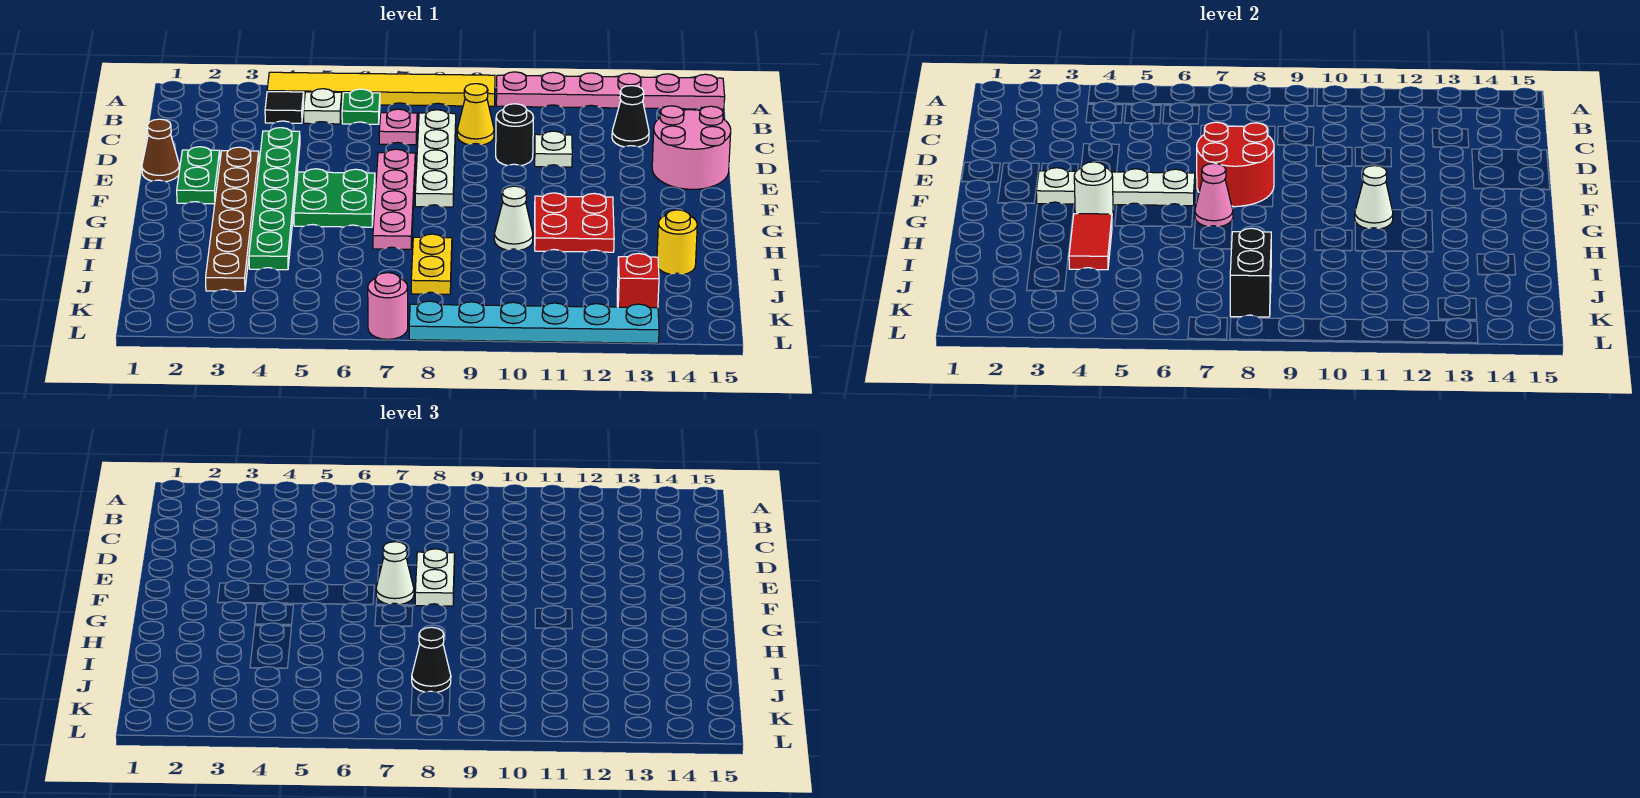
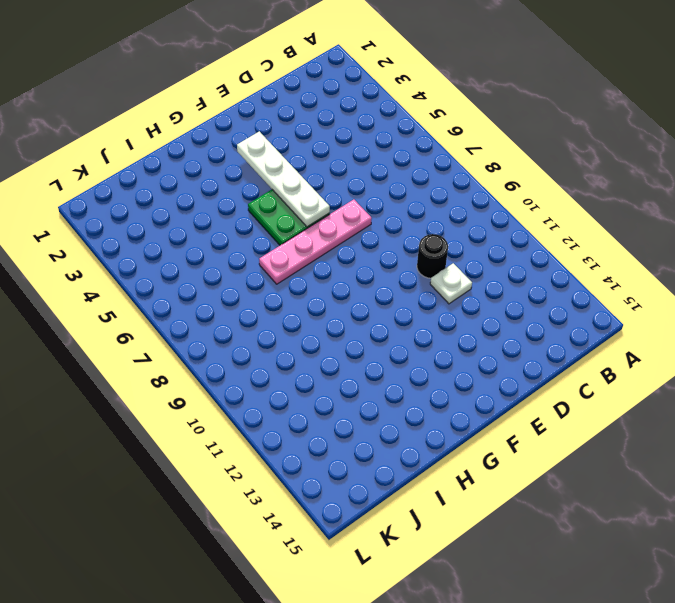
none -> yellow tile A4:A9 level 1
none -> pink plate A10:A15 level 1
none -> black tile B4 level 1
none -> white plate B5 level 1

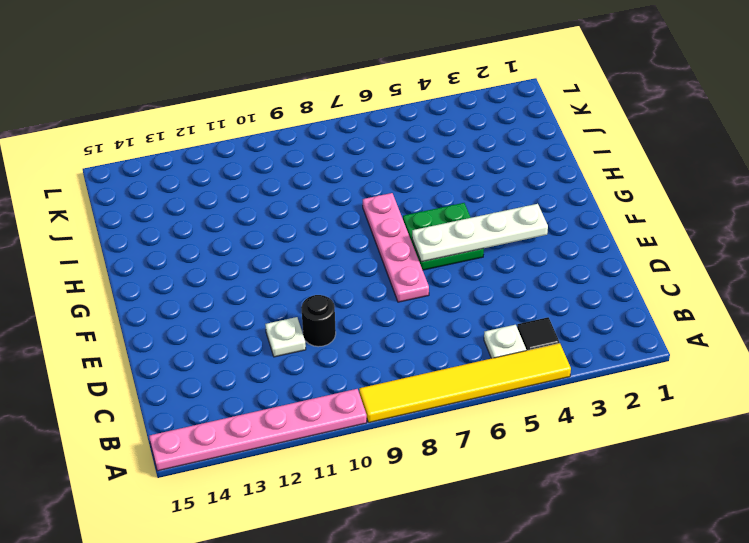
none -> green plate B6 level 1
none -> pink plate C7 level 1
none -> white plate C8:F8 level 1
none -> yellow cone C9 level 1

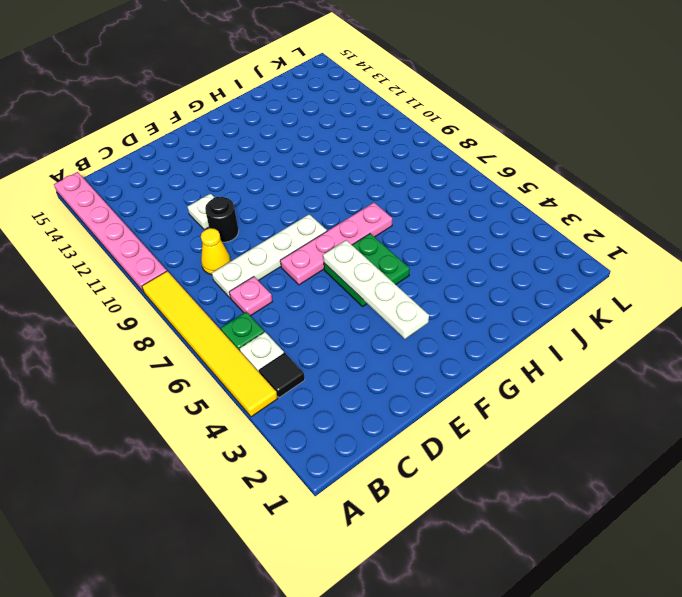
none -> black cone C13 level 1
none -> green plate D4:I4 level 1
none -> pink round brick D14:E15 level 1
none -> brown cone E1 level 1

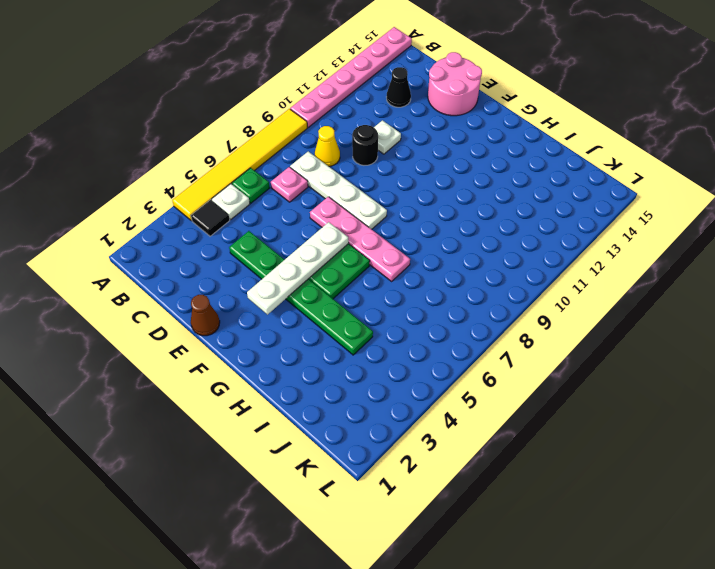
none -> green plate E2:F2 level 1
none -> brown plate E3:J3 level 1
none -> red plate G11:H12 level 1
none -> white cone H10 level 1

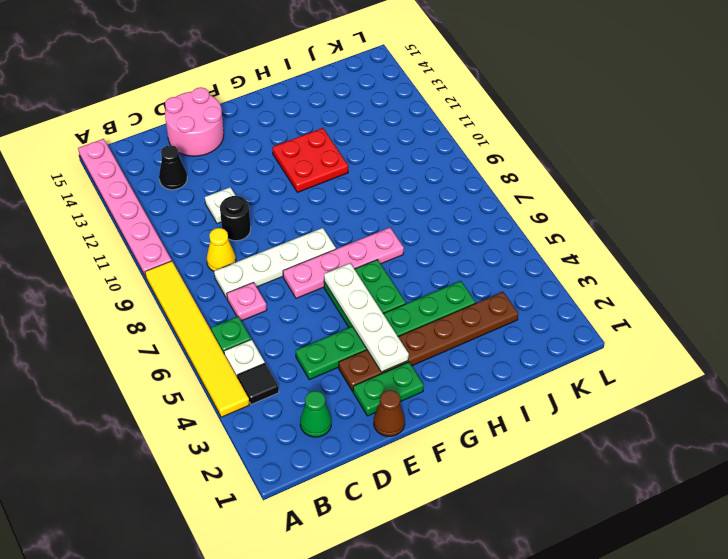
green cone C2 level 1 -> none
none -> white cone H10 level 1
none -> yellow plate I8:J8 level 1
none -> yellow round brick I14 level 1
none -> red brick K13 level 1

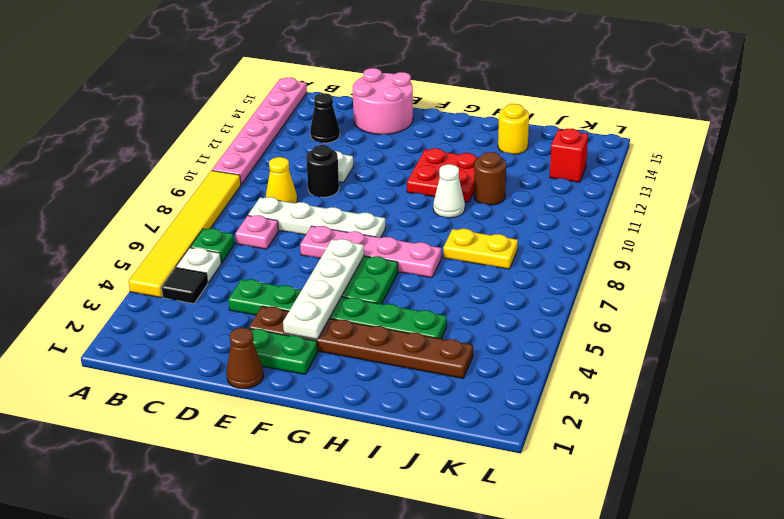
brown round brick I11 level 1 -> none
none -> pink round brick L7 level 1
none -> cyan plate L8:L13 level 1
none -> red round brick E7:F8 level 2
none -> white round brick G4 level 2

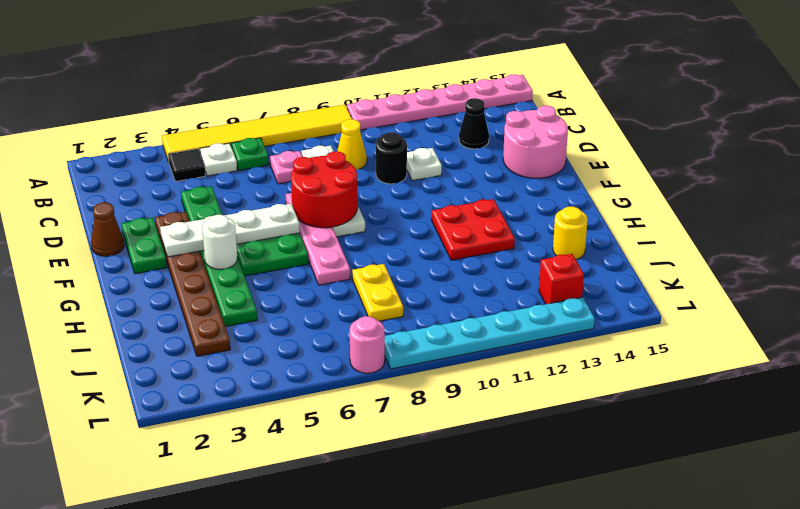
none -> white cone H10 level 1
none -> pink cone G7 level 2
none -> white cone G11 level 2
none -> red tile H4:I4 level 2

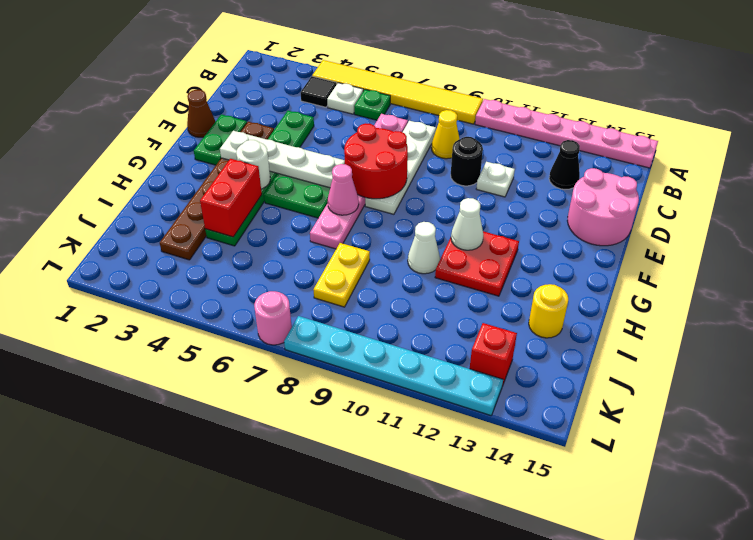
red brick H4:I4 level 2 -> red tile H4:I4 level 2
none -> black brick J8:K8 level 2
none -> white plate E8:F8 level 3
none -> white cone F7 level 3
none -> black cone J8 level 3

